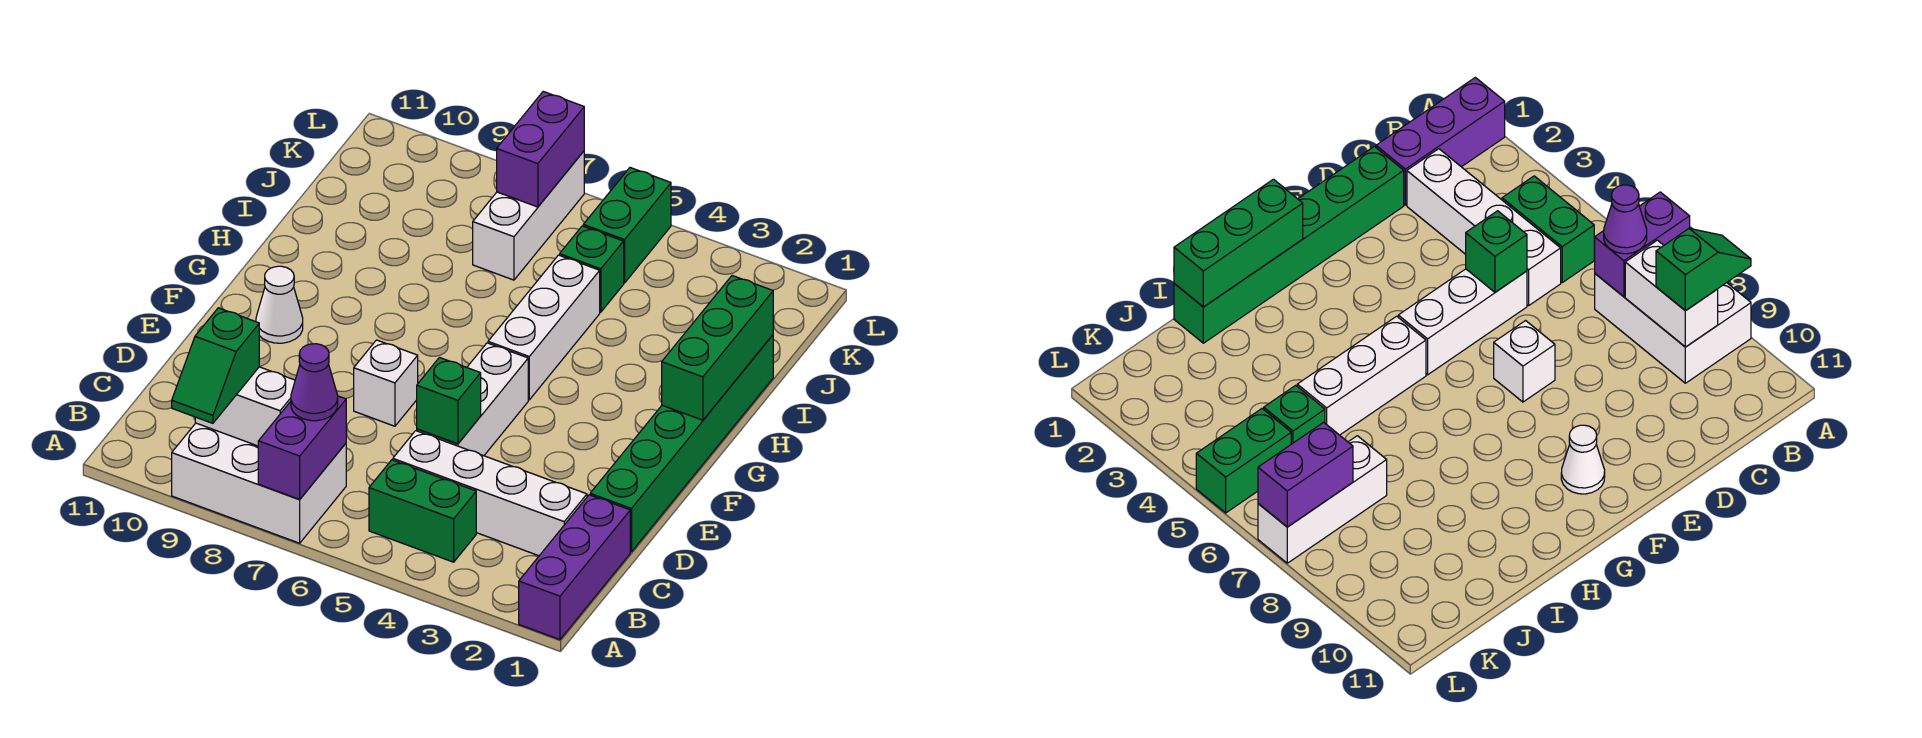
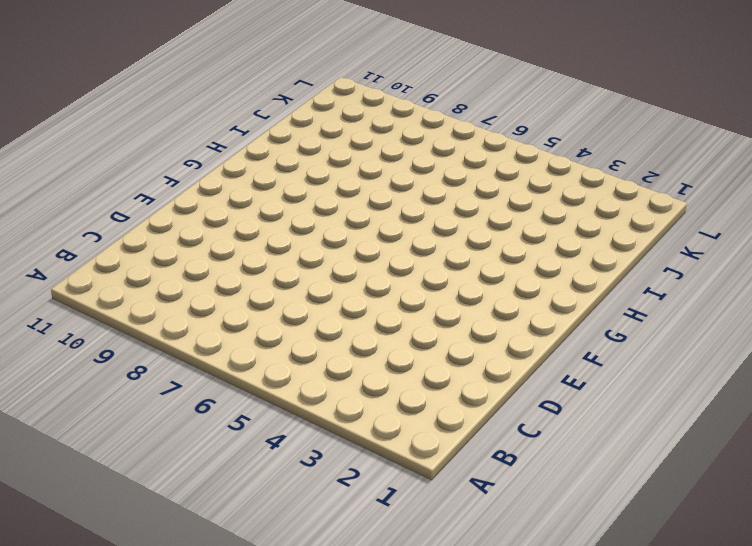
none -> purple brick A1:C1 level 1
none -> white brick A7:B9 level 1
none -> green brick B4:B5 level 1

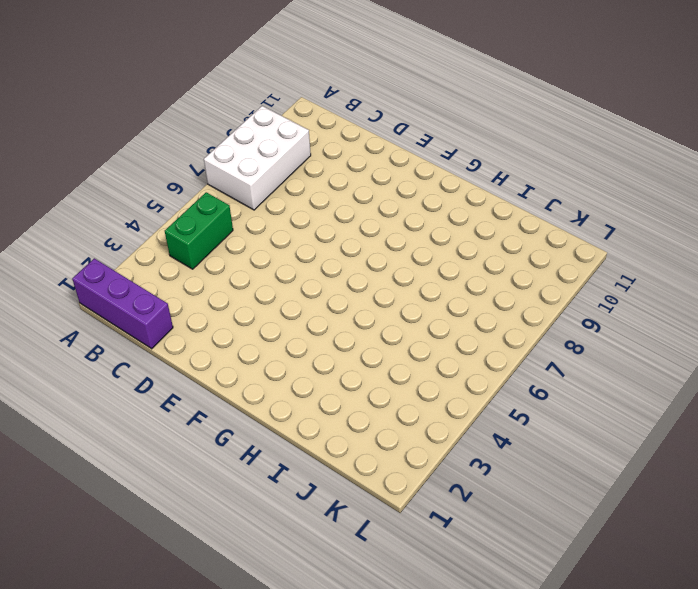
none -> white brick C2:C5 level 1
none -> green brick D1:I1 level 1
none -> white brick D5:F5 level 1

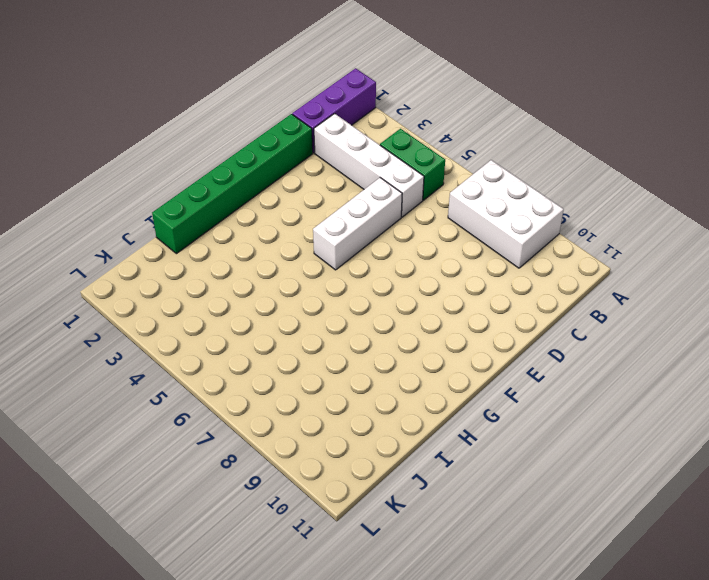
none -> white brick E7 level 1
none -> white cone F10 level 1
none -> white brick G5:I5 level 1

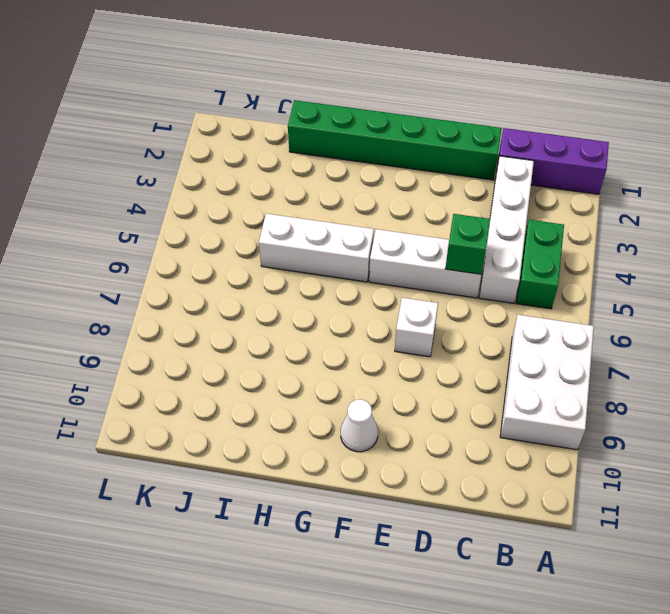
none -> green brick J5 level 1
none -> white brick J7:L7 level 1
none -> green brick K5:L5 level 1

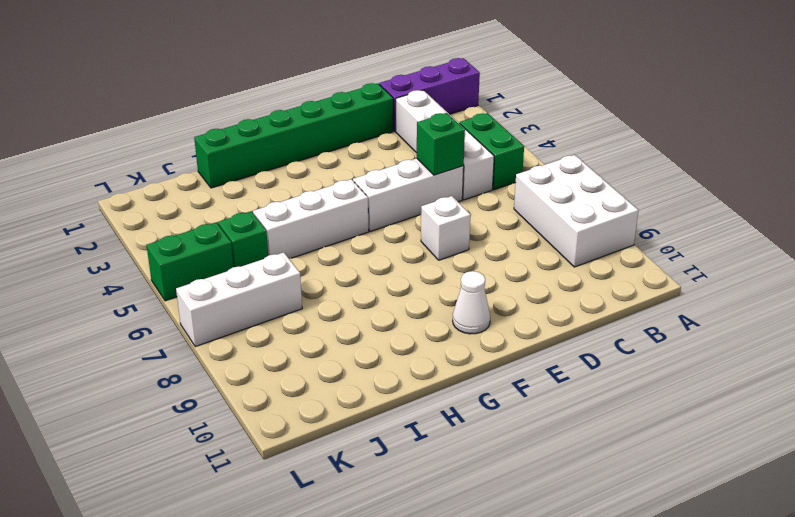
none -> purple brick A7:B7 level 2
none -> white brick B8:B9 level 2
none -> green brick G1:I1 level 2

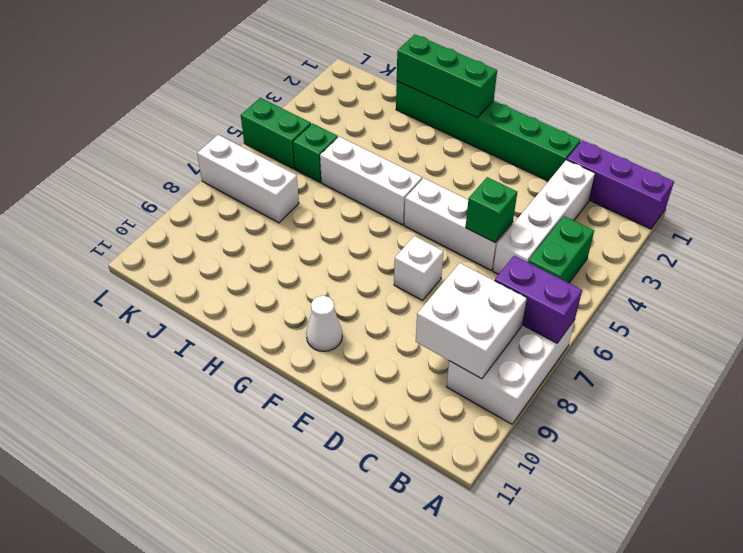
white brick B8:C9 level 2 -> white brick B8:B9 level 2
none -> purple brick K7:L7 level 2
none -> green slope A9:B9 level 3 top B
none -> purple cone B7 level 3

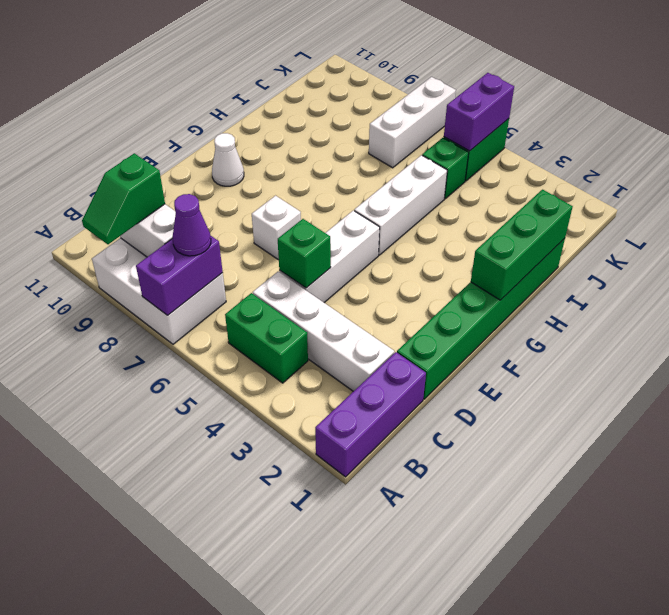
purple brick K5:L5 level 2 -> purple brick K7:L7 level 2

